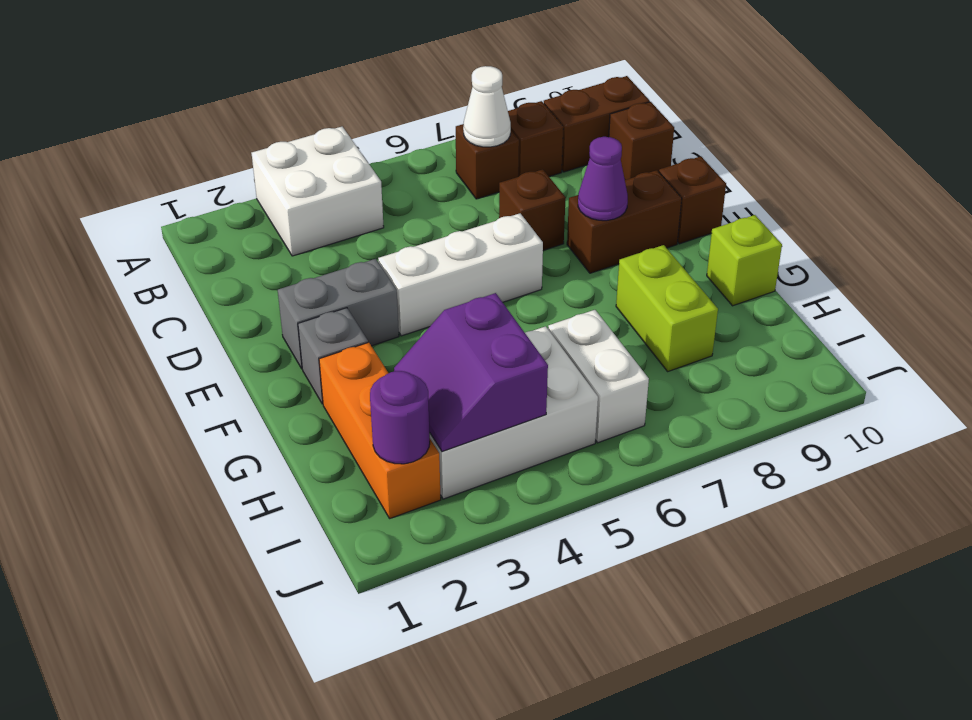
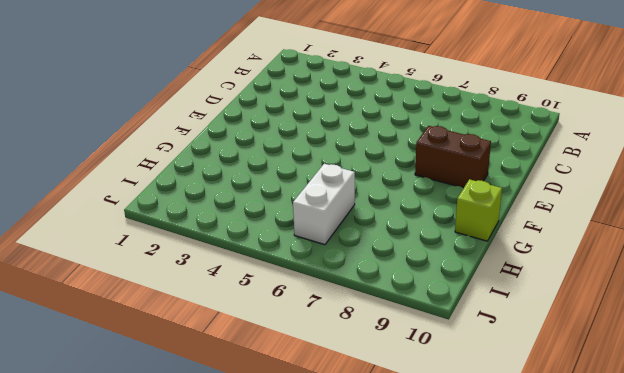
none -> white brick A3:B4 level 1
none -> brown brick B7 level 1
none -> brown brick B8 level 1

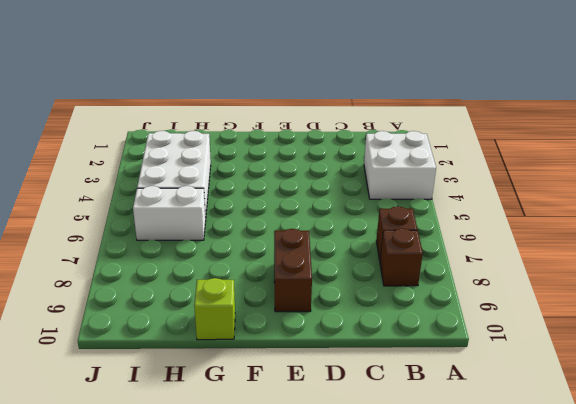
none -> brown brick B9:B10 level 1
none -> brown brick C10 level 1
none -> brown brick D7 level 1

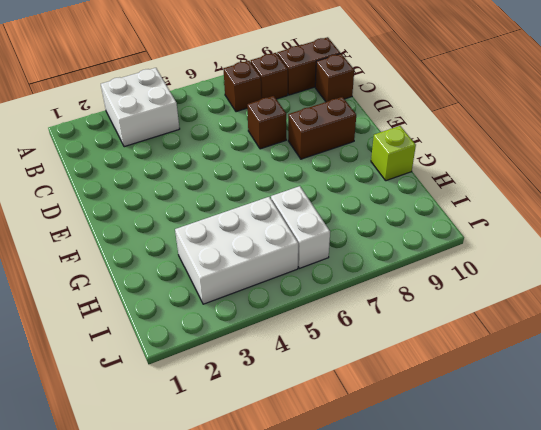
none -> grey brick E2:E3 level 1
none -> white brick E4:E6 level 1
none -> brown brick E10 level 1

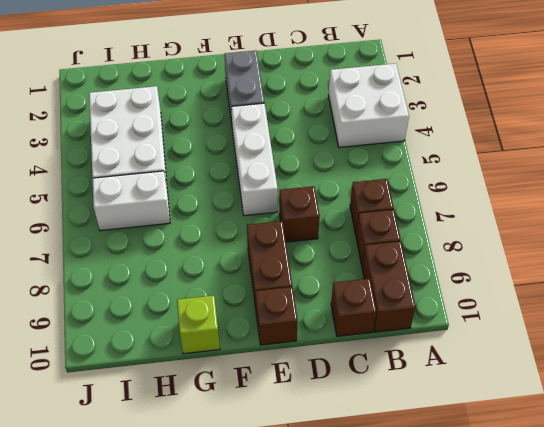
none -> grey brick F2 level 1
none -> orange brick G2:I2 level 1
none -> lime brick G8:H8 level 1

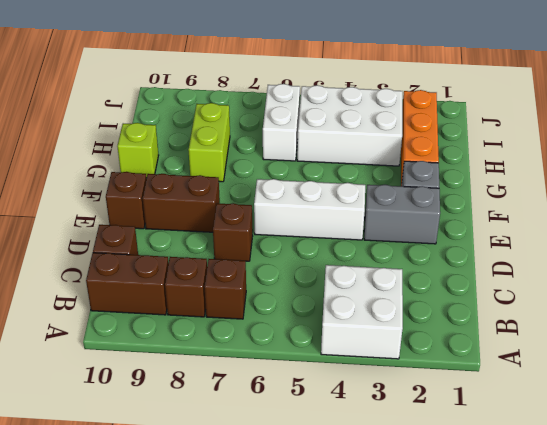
none -> white cone B7 level 2
none -> purple cone E8 level 2
none -> purple slope H3:I4 level 2 top 4

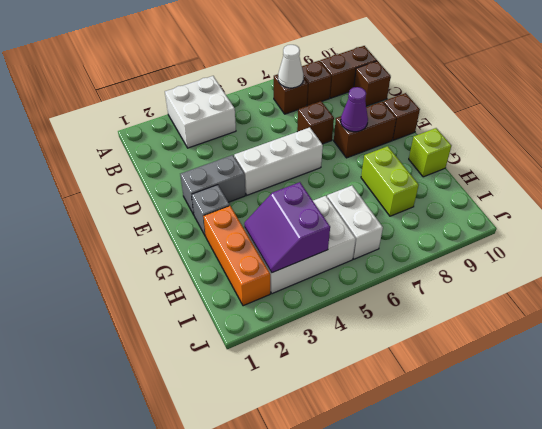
none -> purple round brick I2 level 2

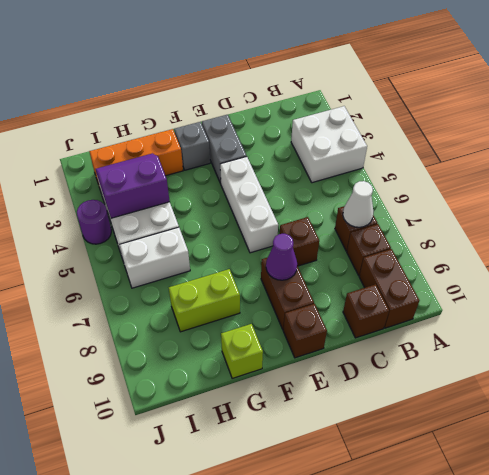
purple round brick J4 level 1 -> purple round brick I2 level 2

